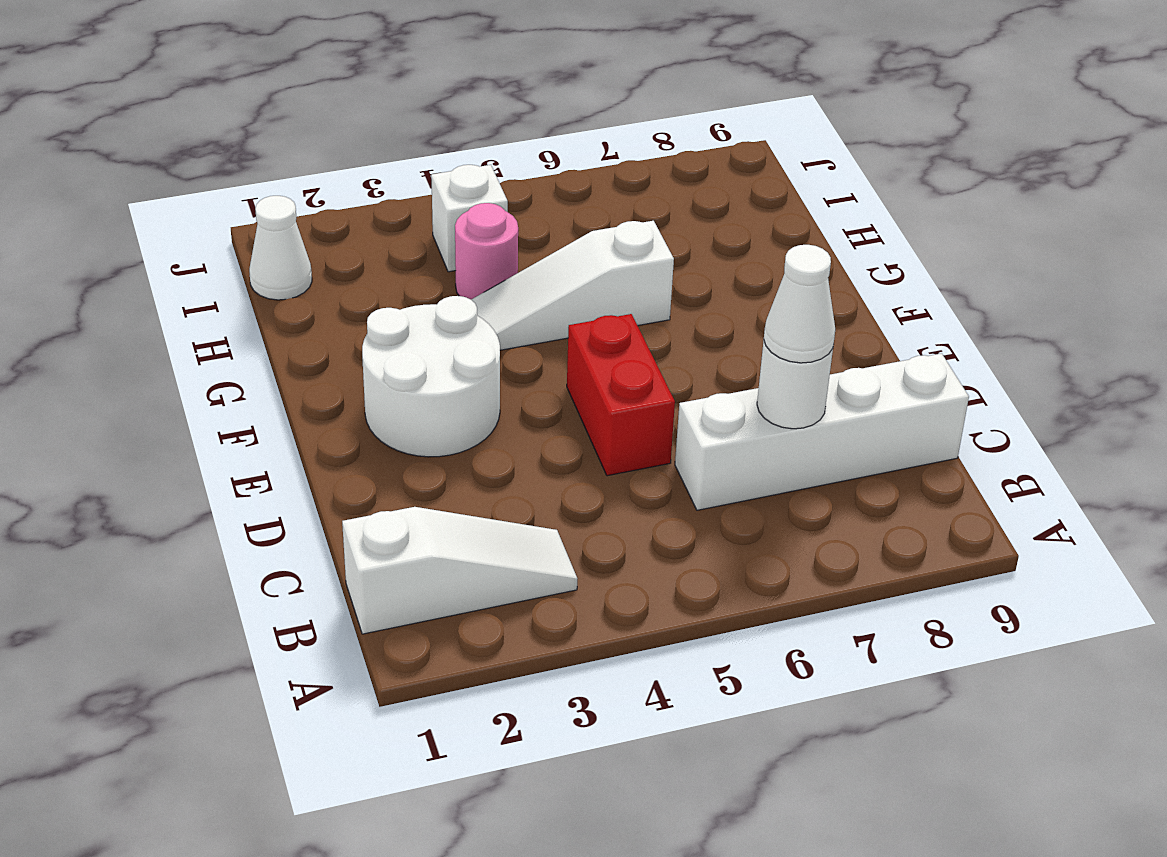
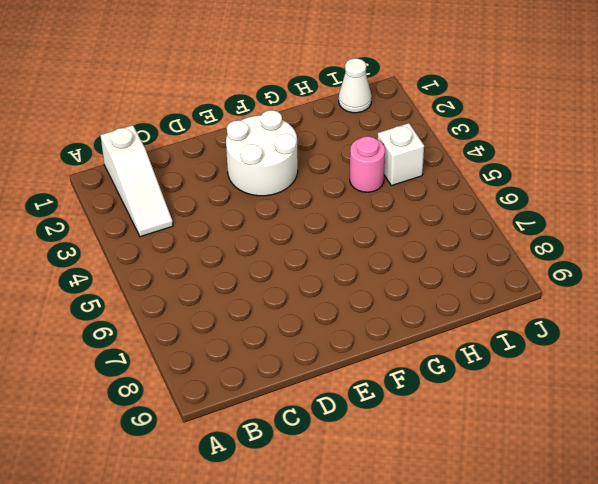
none -> white brick C6:C9 level 1
none -> red brick D5:E5 level 1

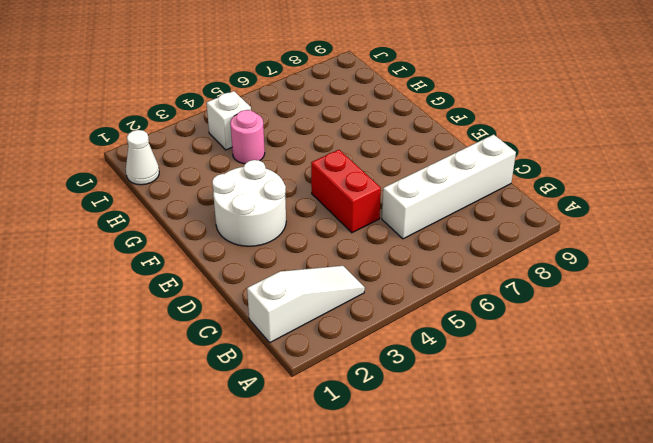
none -> white slope G4:G6 level 1 top 6
none -> white round brick C7 level 2

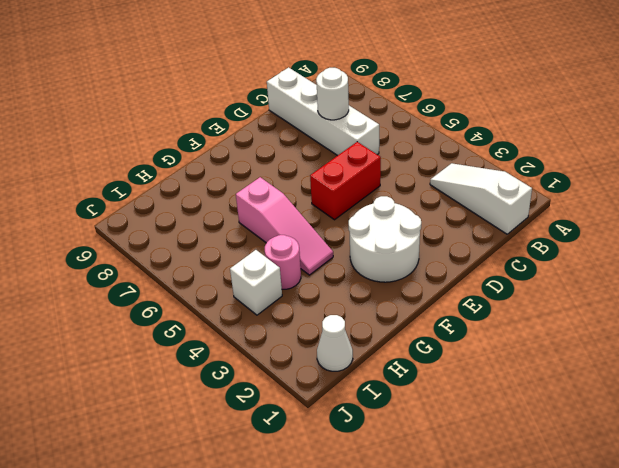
pink slope G4:G6 level 1 top 6 -> white slope G4:G6 level 1 top 6
none -> white cone C7 level 3

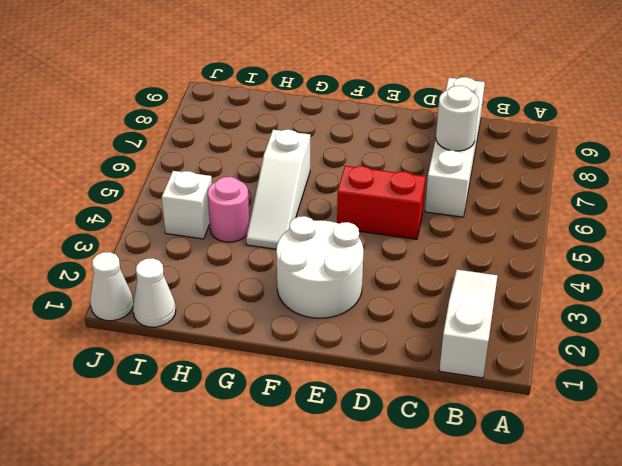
white cone J1 level 1 -> white cone C7 level 3

